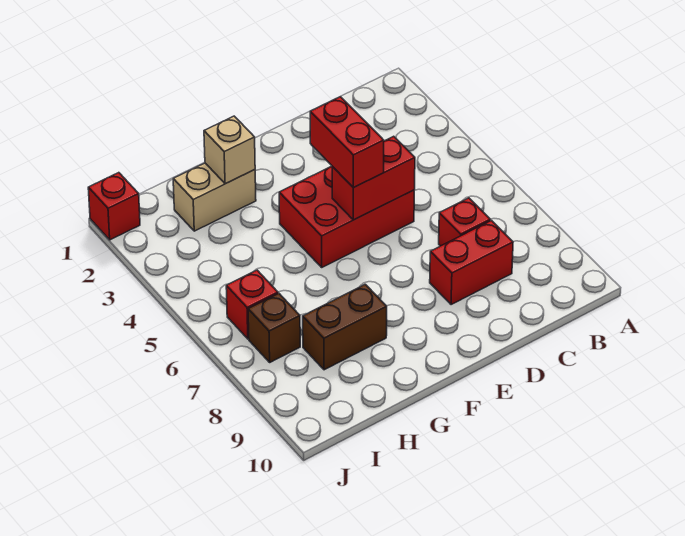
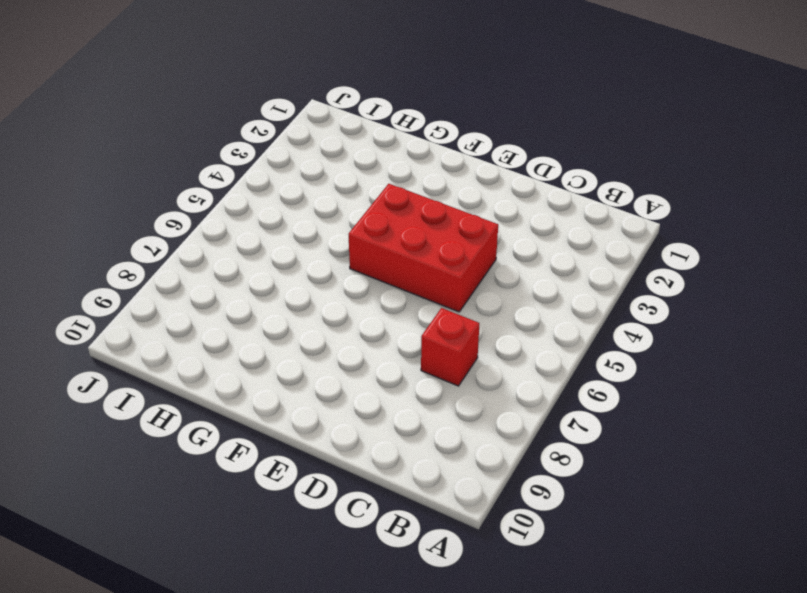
none -> red brick C8:D8 level 1
none -> tan brick G2:H2 level 1

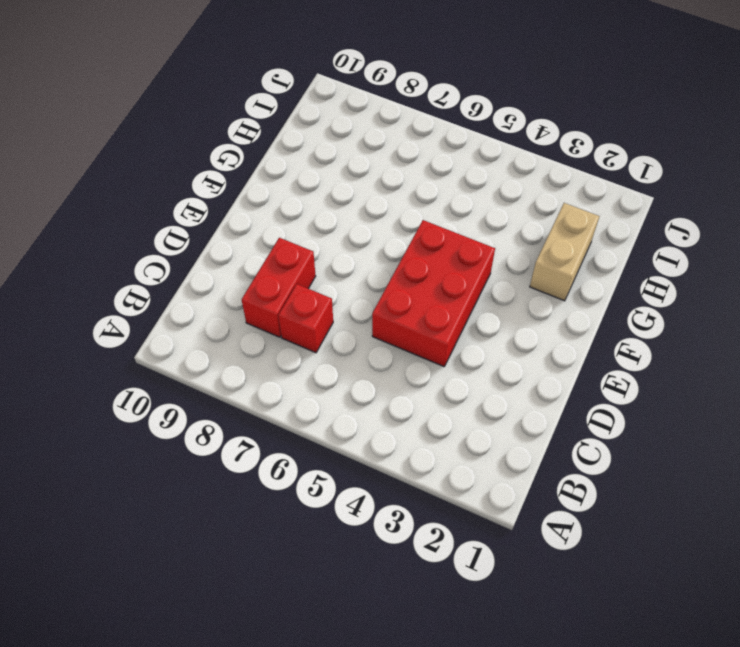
none -> brown brick G8:H8 level 1
none -> red brick I6 level 1

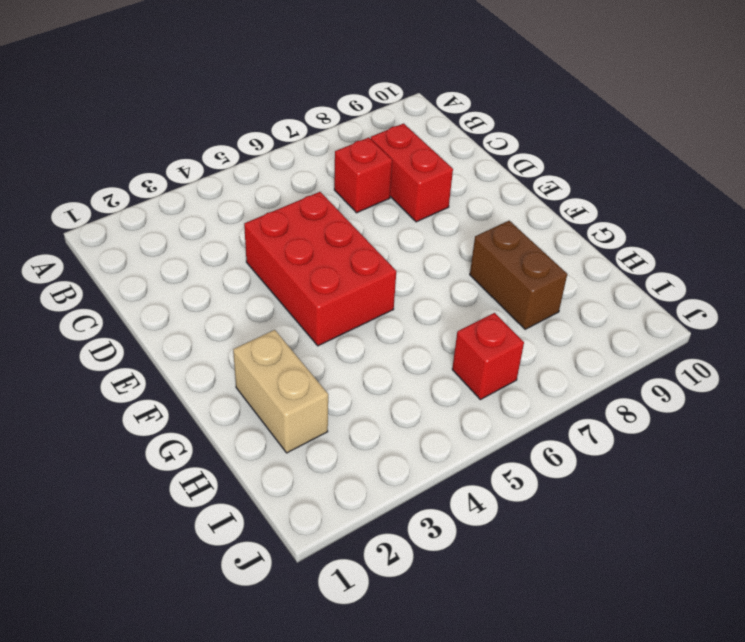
none -> brown brick I7 level 1
none -> red brick J1 level 1

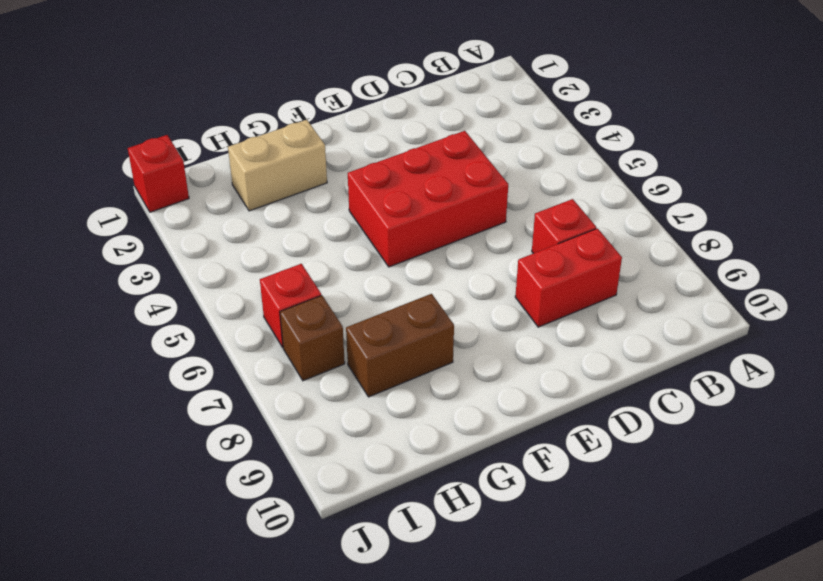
none -> red brick D5:E5 level 2
none -> tan brick G2 level 2

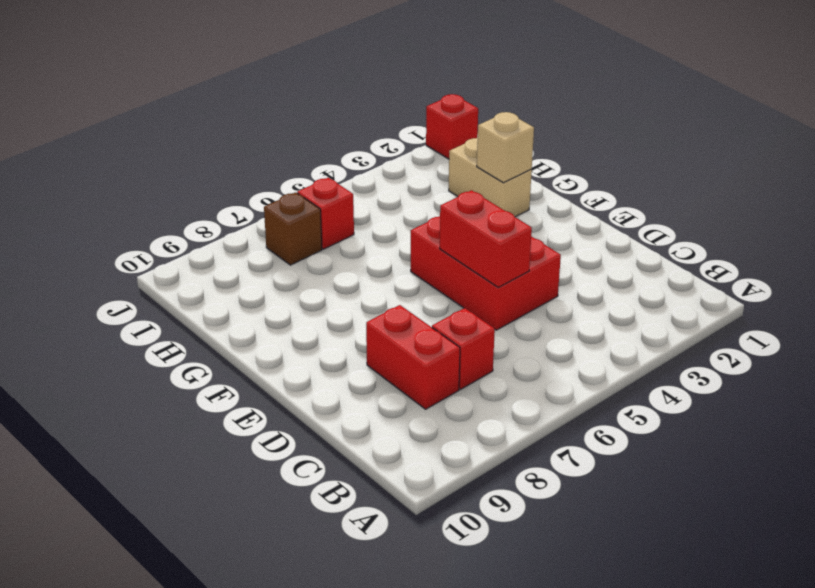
none -> brown brick G8:H8 level 1
none -> red brick E4:E5 level 3

